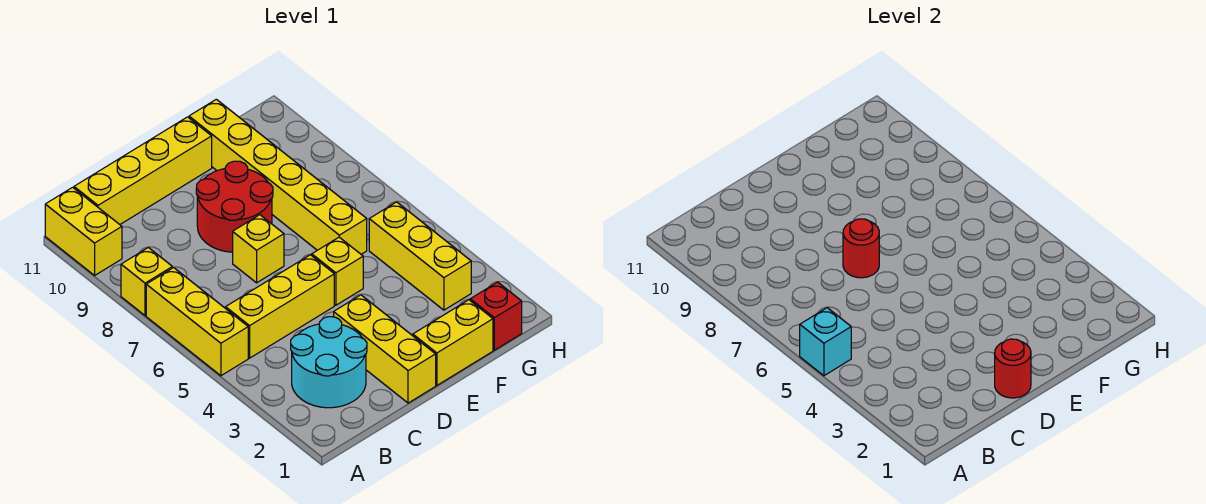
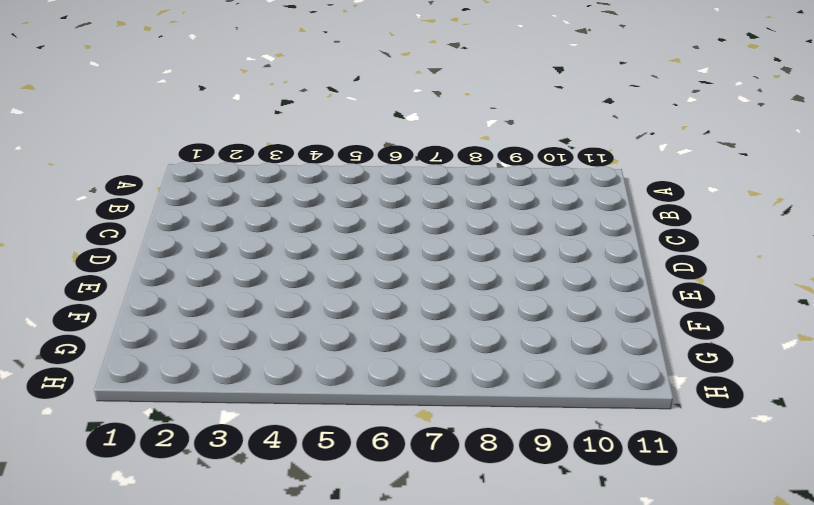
none -> yellow brick A5:A7 level 1
none -> yellow brick A8 level 1
none -> yellow brick A10:A11 level 1

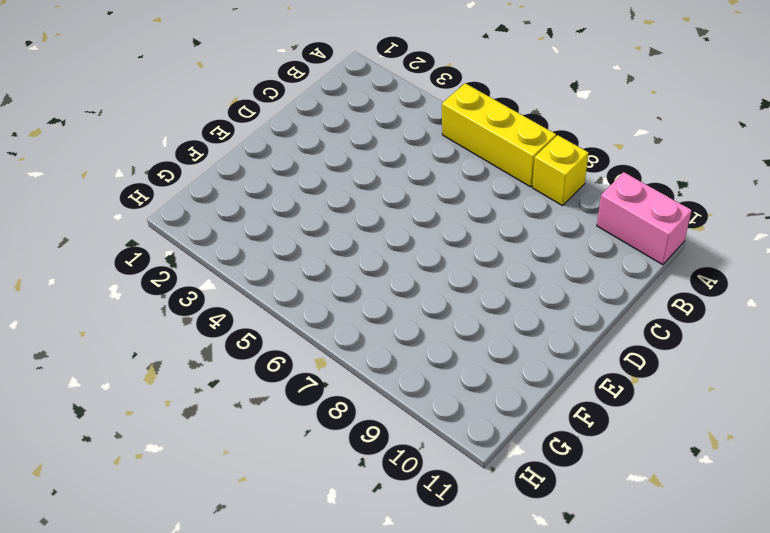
pink brick A10:A11 level 1 -> yellow brick A10:A11 level 1
none -> cyan round brick B2:C3 level 1
none -> yellow brick B5:D5 level 1
none -> yellow brick B11:E11 level 1

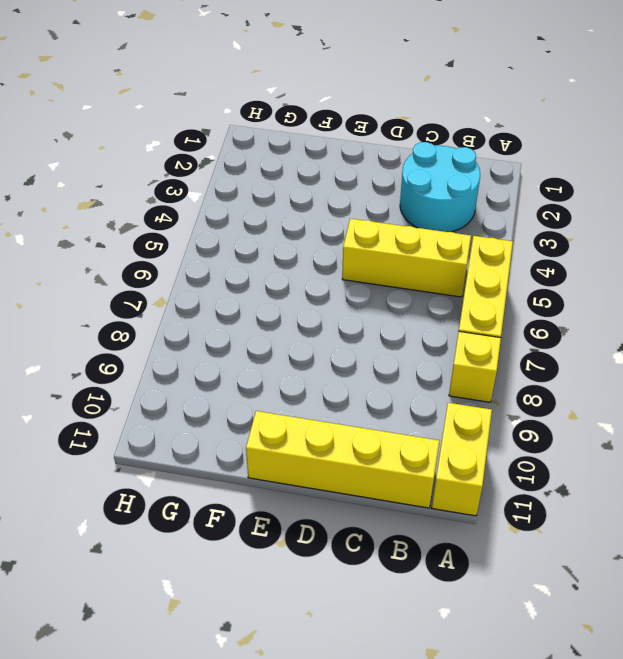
none -> yellow brick D1:D3 level 1
none -> yellow brick D7 level 1
none -> red round brick D8:E9 level 1

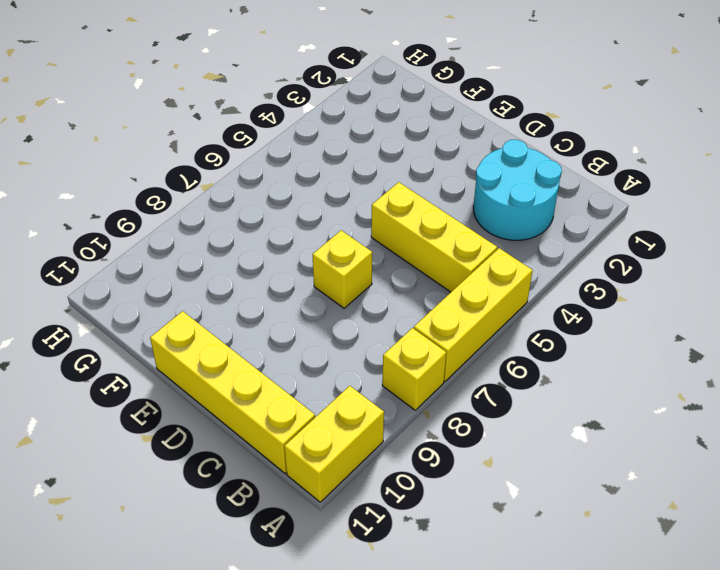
none -> yellow brick D1:D3 level 1
none -> red round brick D8:E9 level 1
none -> yellow brick E1:F1 level 1

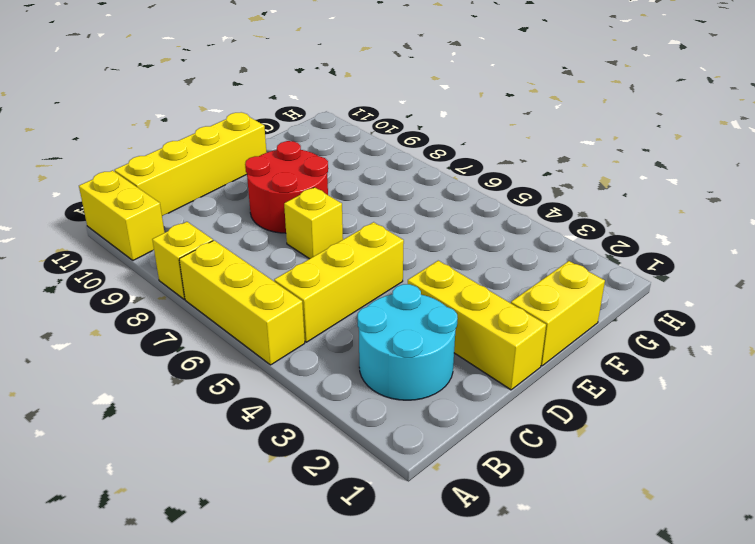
none -> yellow brick E5 level 1
none -> yellow brick F6:F11 level 1
none -> red brick G1 level 1

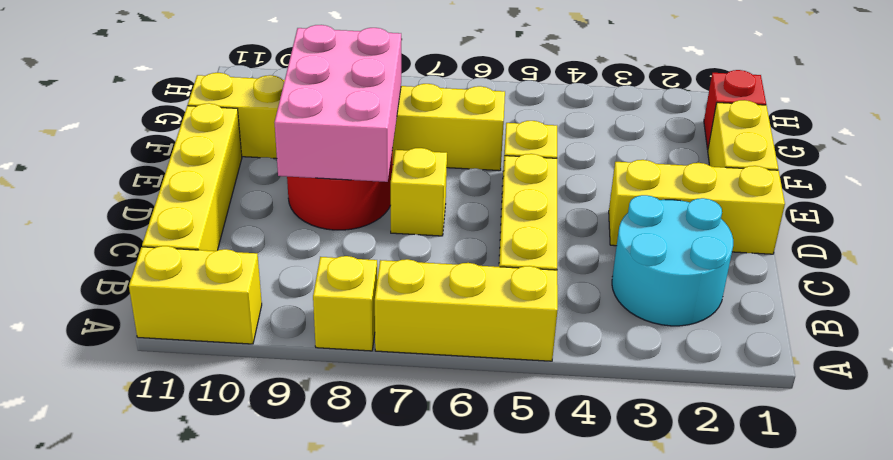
pink brick D8:F9 level 2 -> none
none -> yellow brick G3:G5 level 1
none -> cyan brick A5 level 2
none -> red round brick D1 level 2

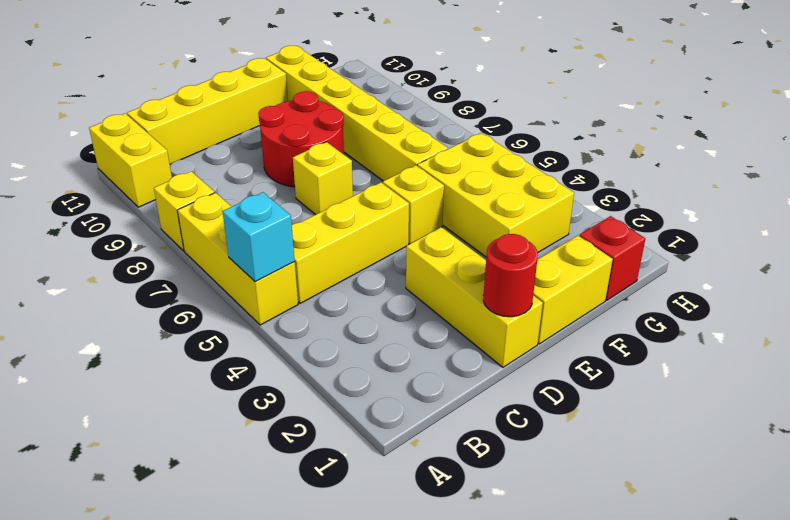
yellow brick F3:G5 level 1 -> yellow brick G3:G5 level 1
none -> cyan round brick B2:C3 level 1
none -> red round brick D7 level 2

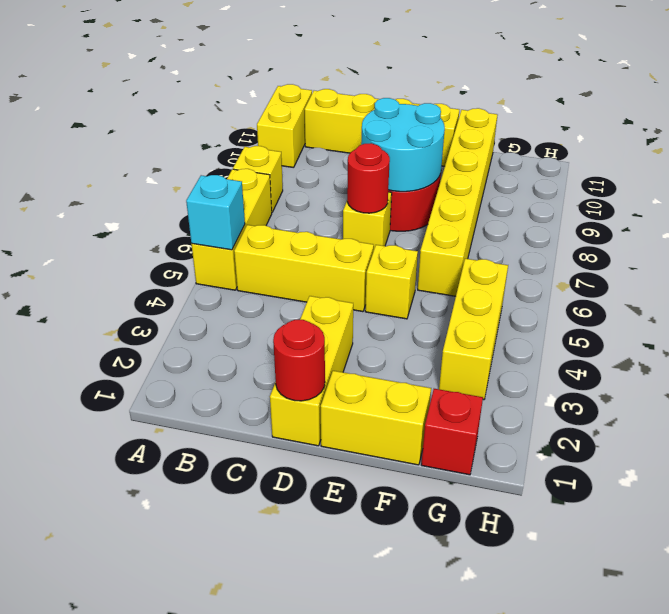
cyan round brick D8:E9 level 2 -> cyan round brick B2:C3 level 1

